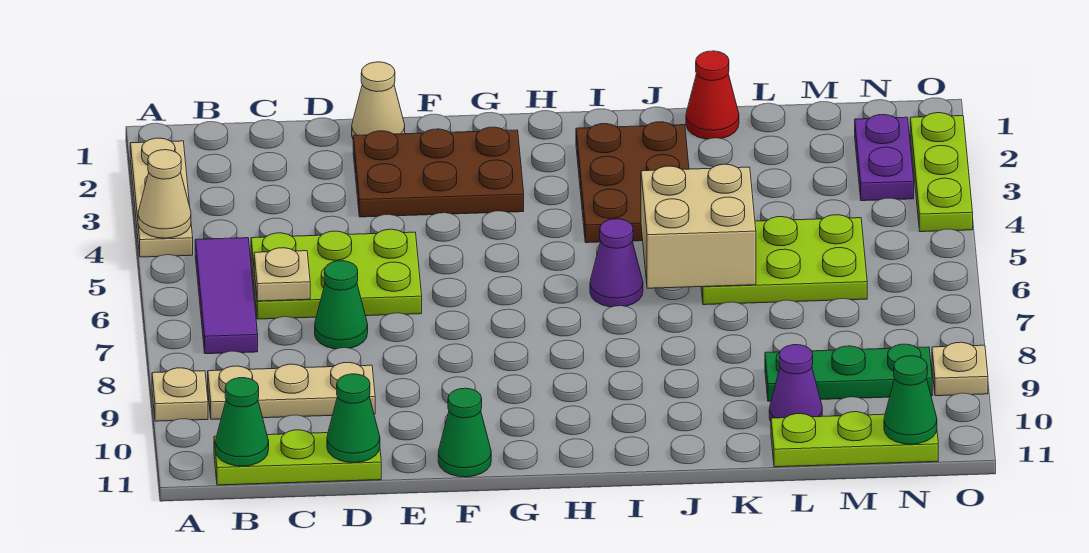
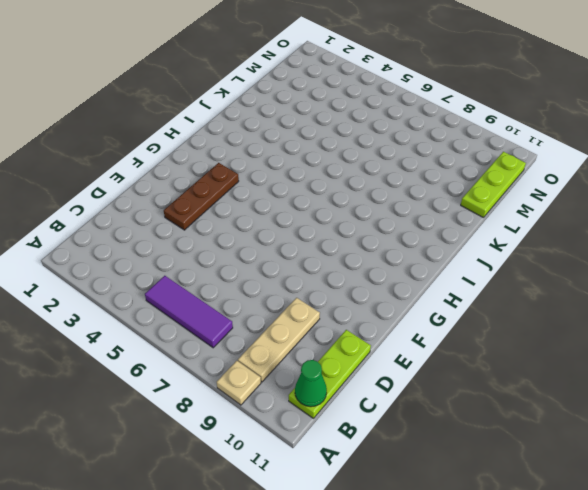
brown plate E3:G3 level 1 -> brown plate E2:G3 level 1
none -> tan plate A2:A4 level 1
none -> lime plate C5:E6 level 1
none -> green cone D7 level 1

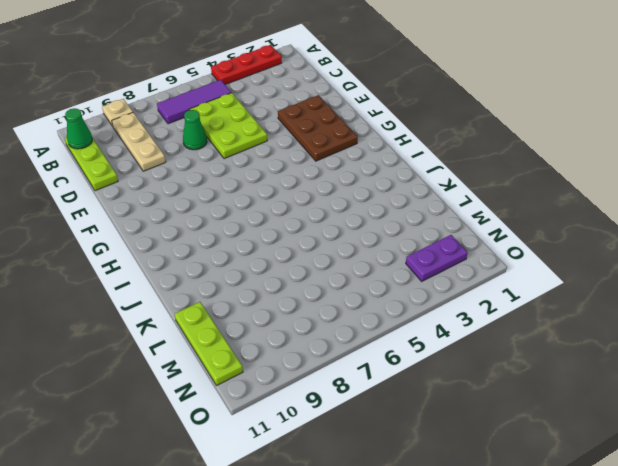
red plate A2:A4 level 1 -> tan plate A2:A4 level 1
none -> tan cone E1 level 1
none -> green cone F11 level 1
none -> brown plate I2:J4 level 1

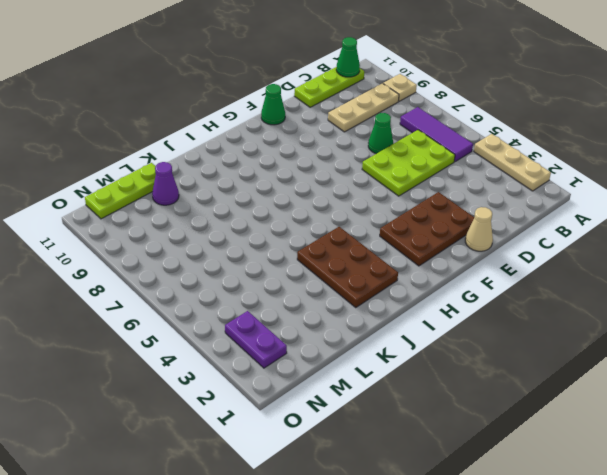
none -> purple cone I6 level 1
none -> red cone K1 level 1
none -> lime plate K5:M6 level 1

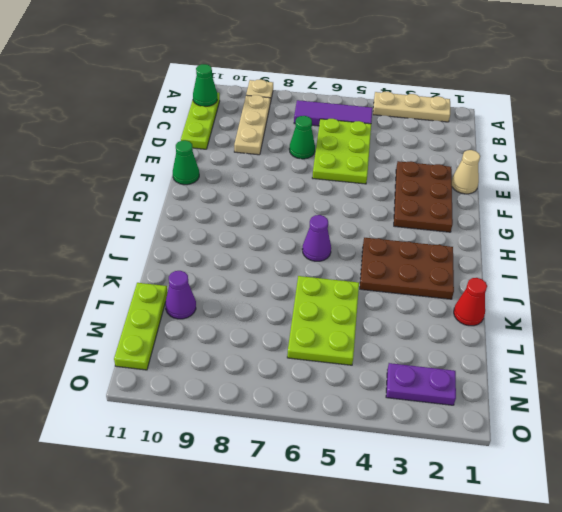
none -> green plate L9:N9 level 1
none -> lime plate O2:O4 level 1
none -> tan plate O9 level 1

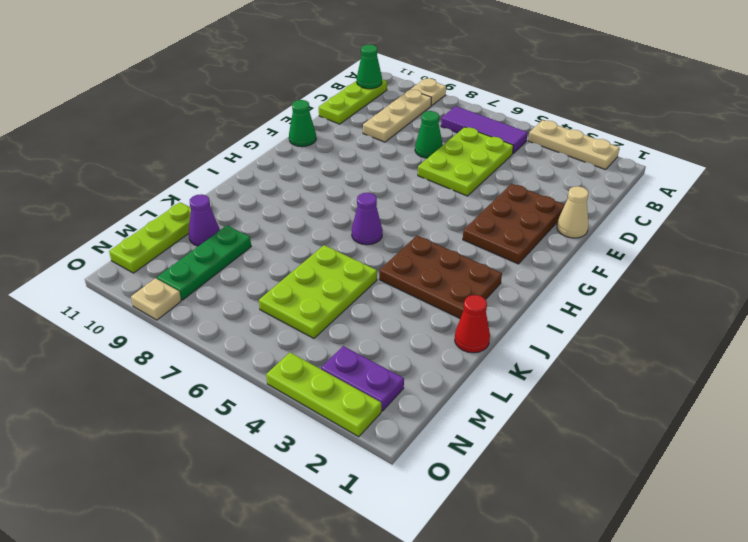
none -> tan cone A4 level 2
none -> tan plate C6 level 2
none -> green cone D11 level 2

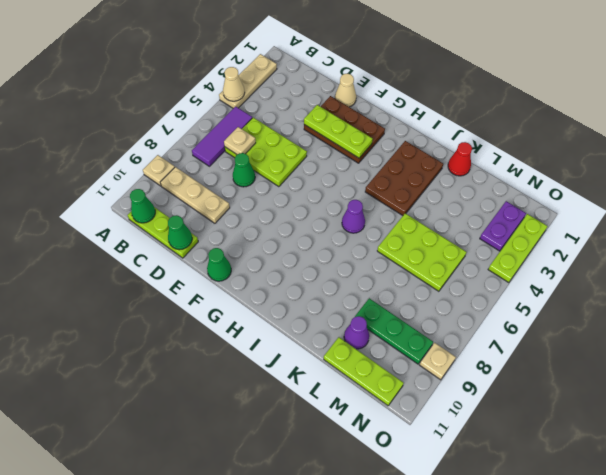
lime plate E3:G3 level 2 -> none
none -> tan brick J5:K6 level 2
none -> green cone N11 level 2

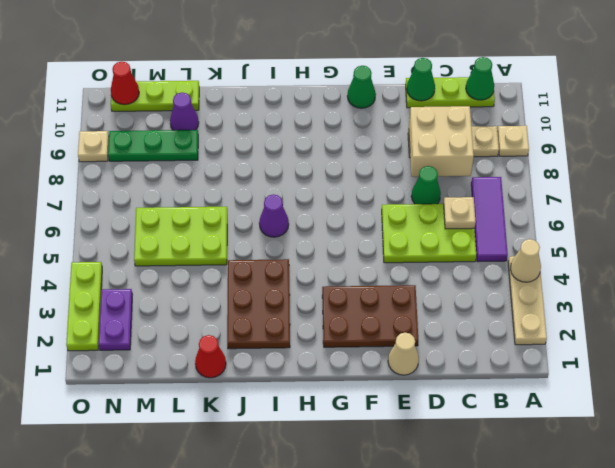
tan brick C8:D9 level 2 -> tan brick J5:K6 level 2
red cone N11 level 2 -> green cone N11 level 2

